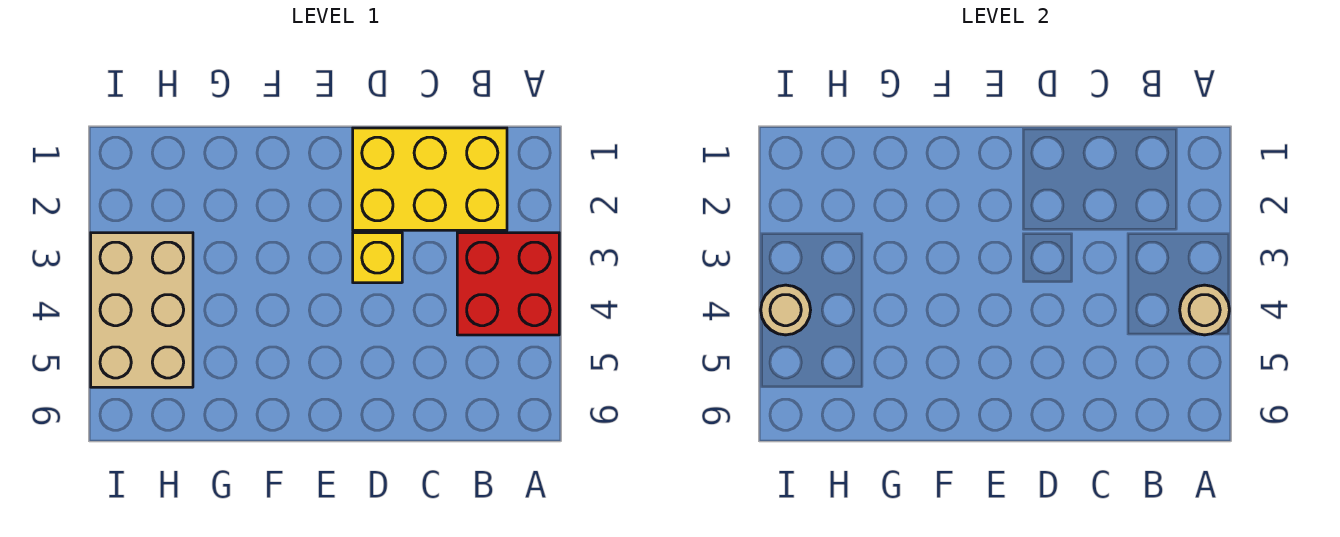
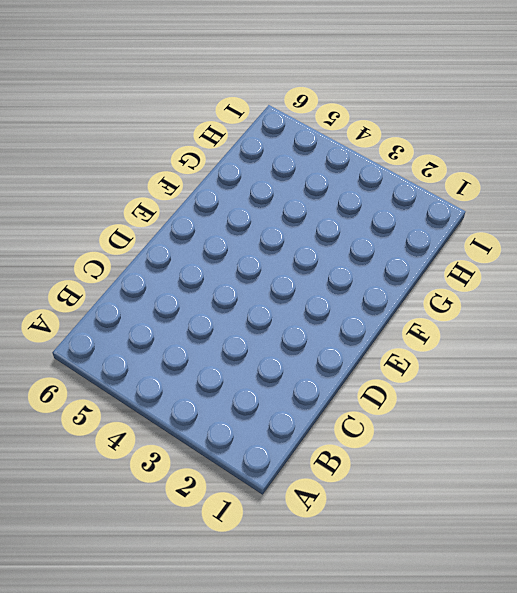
none -> red brick A3:B4 level 1
none -> yellow brick B1:D2 level 1

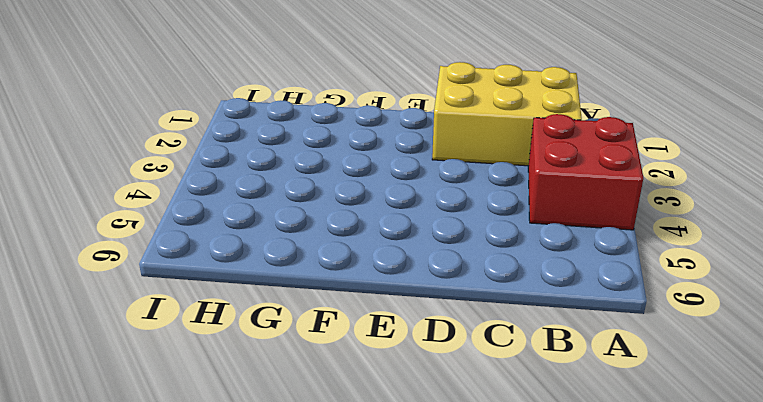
none -> yellow brick D3 level 1
none -> tan brick H3:I5 level 1

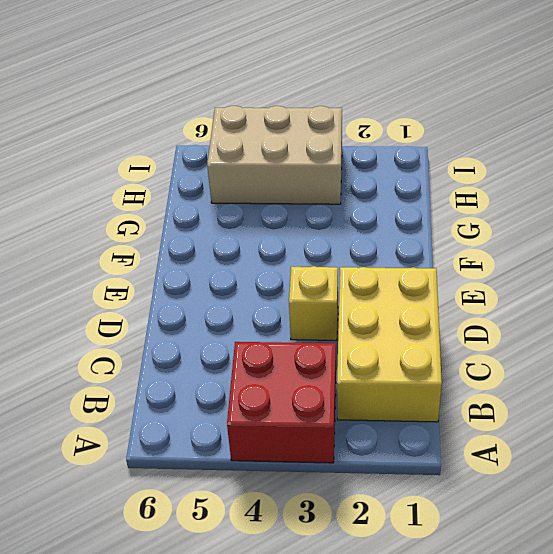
none -> tan round brick A4 level 2
none -> tan round brick I4 level 2

